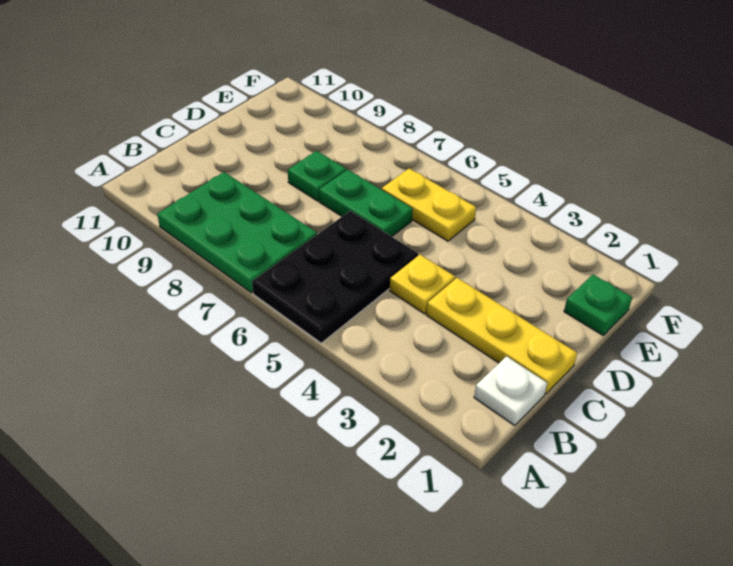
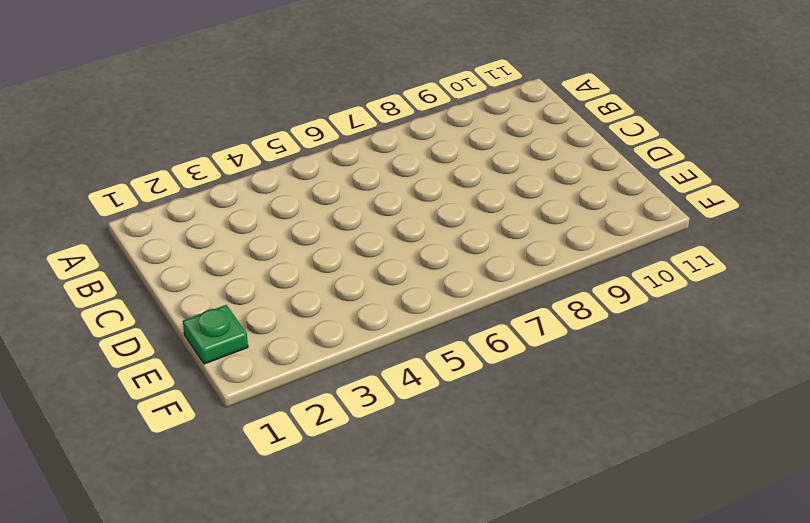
none -> black plate A5:C6 level 1
none -> green plate A7:B9 level 1

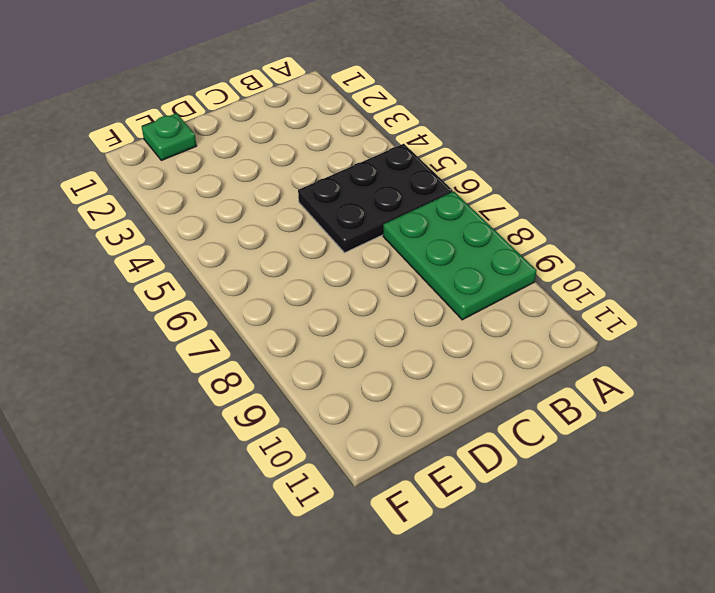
none -> white plate B1 level 1
none -> yellow plate C1:C3 level 1

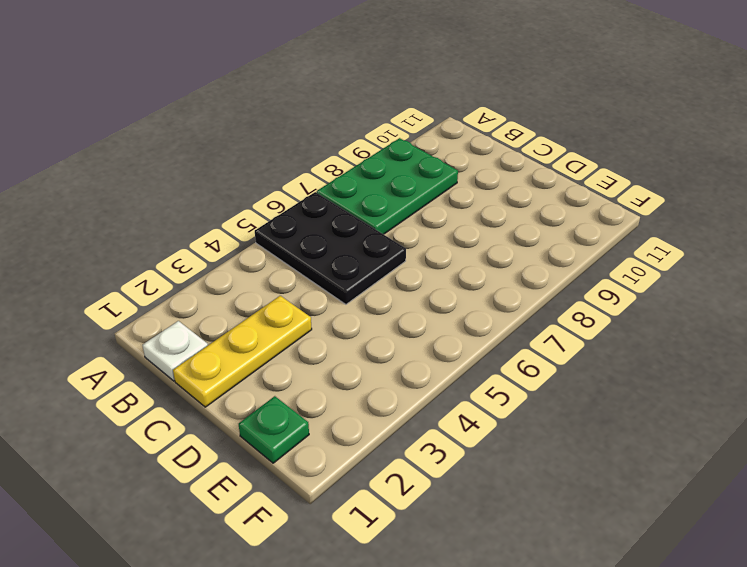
none -> yellow plate C4 level 1
none -> green plate D6:D7 level 1

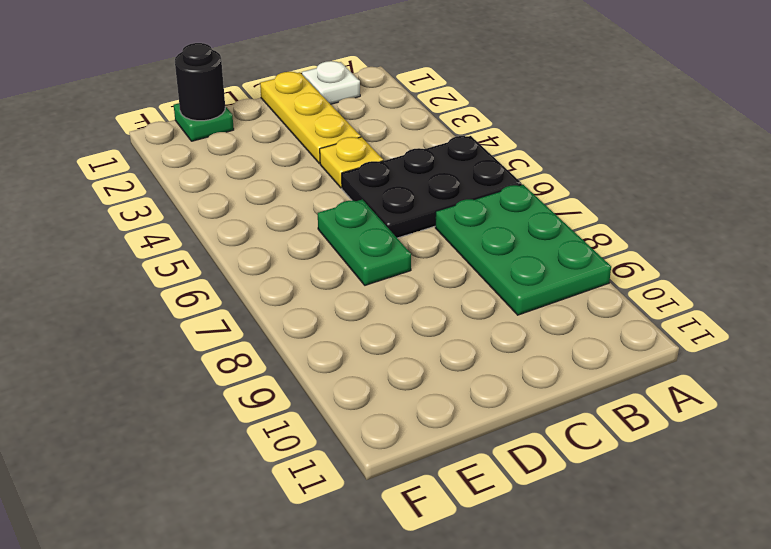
black round brick E1 level 2 -> none
none -> green plate D8 level 1
none -> yellow plate E5:E6 level 1

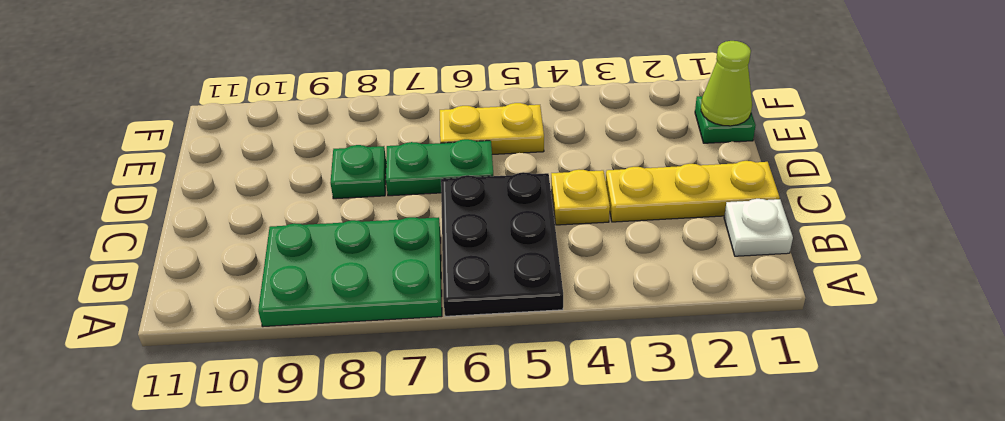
lime cone E1 level 2 -> none

